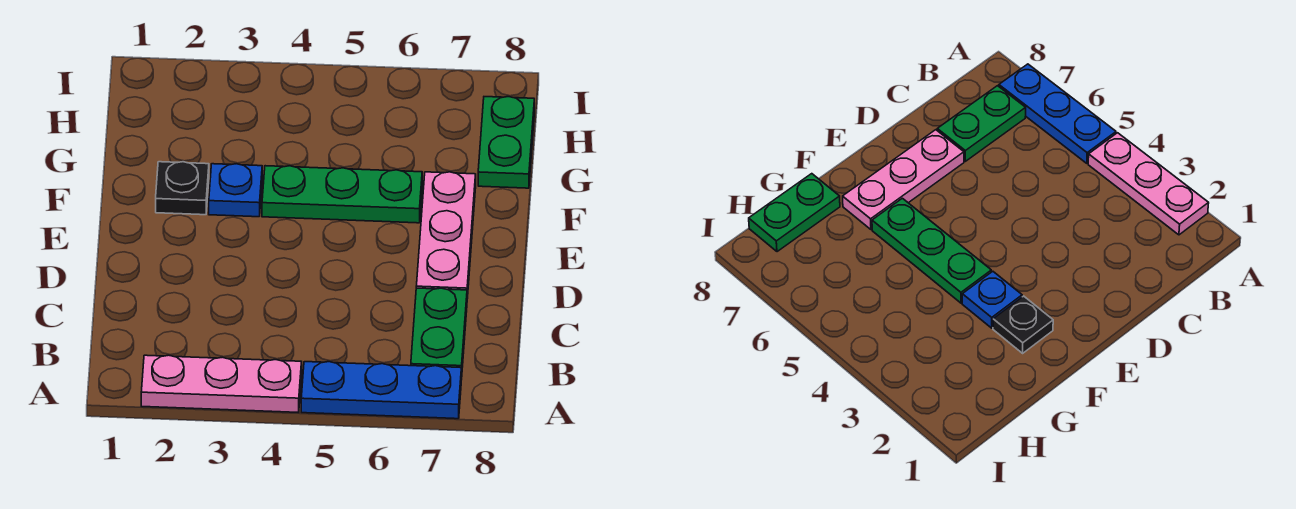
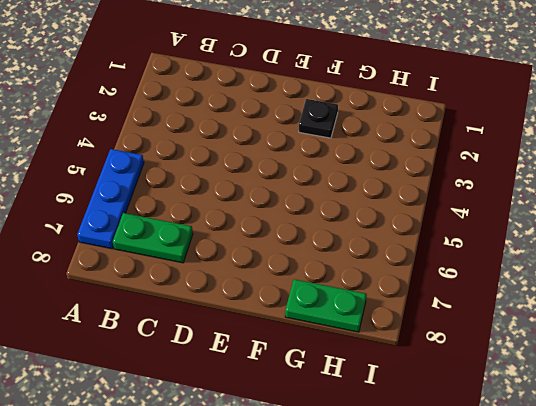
none -> pink plate A2:A4 level 1
none -> pink plate D7:F7 level 1

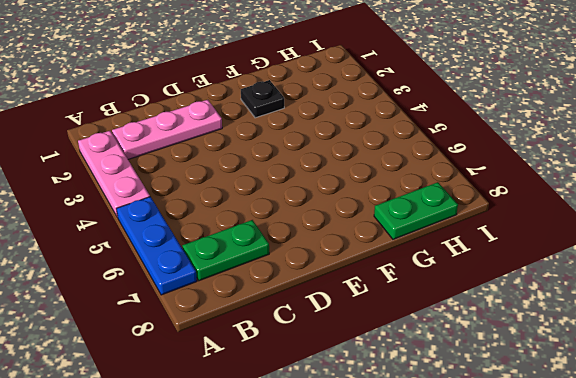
pink plate B2:D2 level 1 -> pink plate D7:F7 level 1
none -> blue plate F3 level 1
none -> green plate F4:F6 level 1

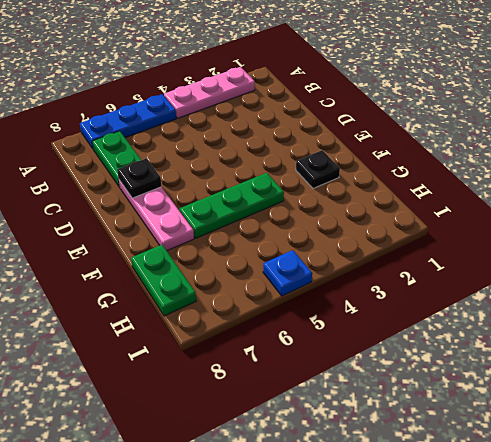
black plate D7 level 2 -> none
blue plate I5 level 1 -> blue plate F3 level 1

